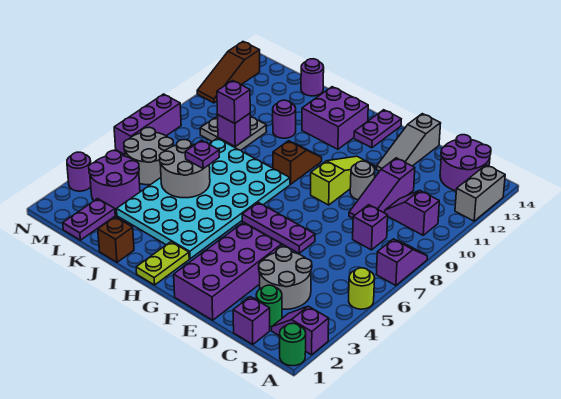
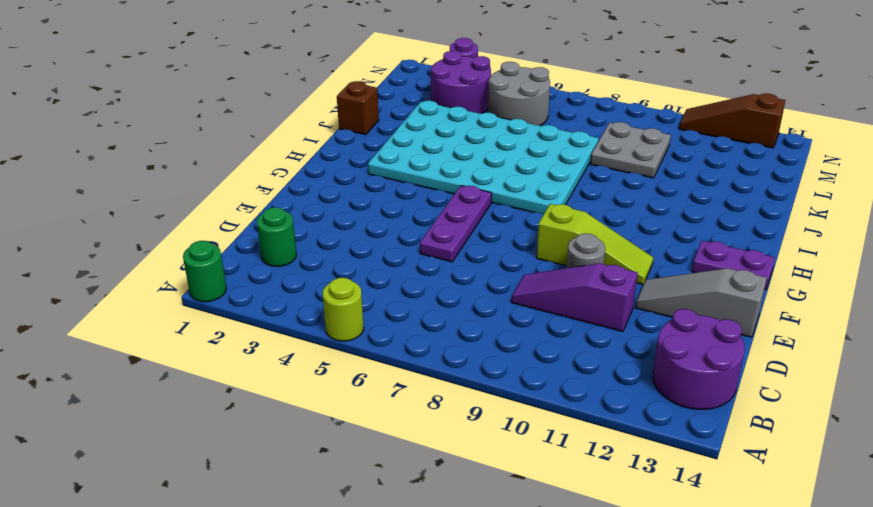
none -> purple slope A2:B2 level 1 top A
none -> purple slope A7:A8 level 1 top 7
none -> grey brick A12:A13 level 1
none -> purple slope B10:C10 level 1 top B

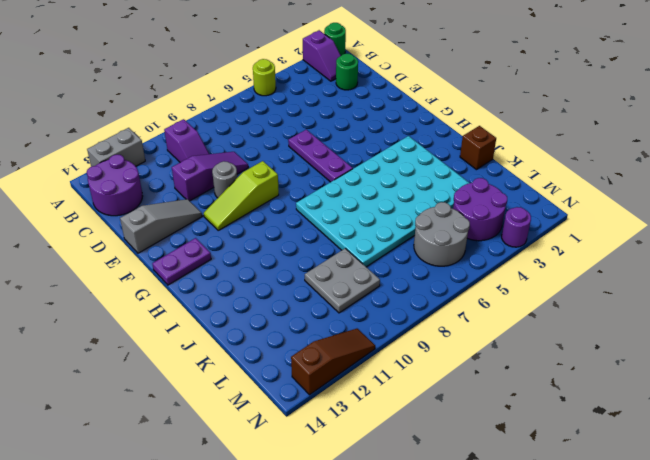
none -> purple slope A7:A8 level 1 top 7
none -> purple brick C1 level 1
none -> grey round brick C3:D4 level 1
none -> purple brick C8 level 1

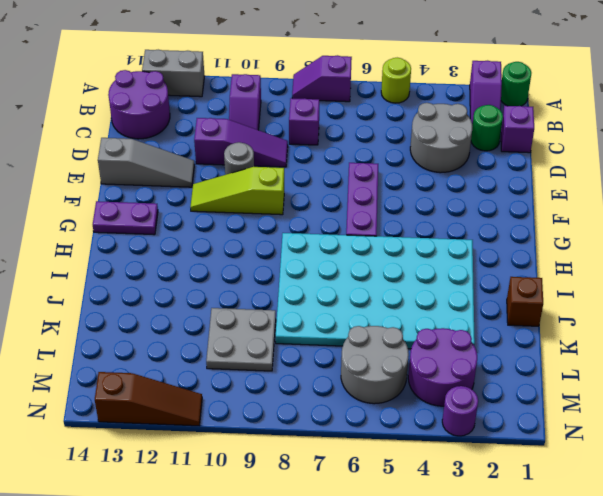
none -> purple brick E1:F4 level 1
none -> lime plate H1:H2 level 1
none -> brown slope H9:H10 level 1 top 9
none -> purple brick H12:I13 level 1

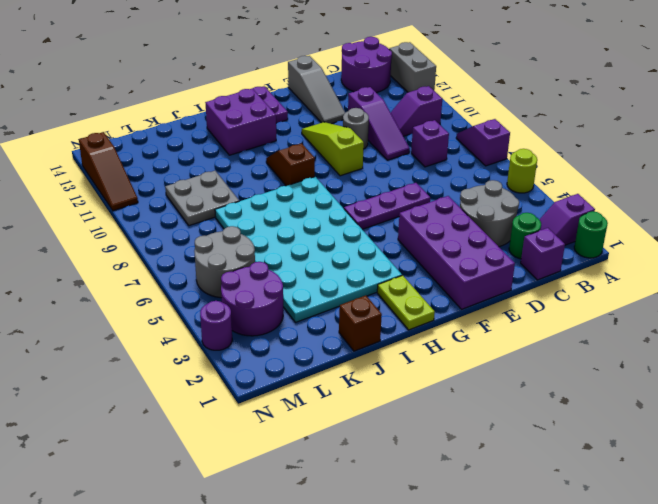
none -> purple round brick J11 level 1
none -> purple round brick K14 level 1
none -> purple plate L1:L2 level 1
none -> purple brick N6:N8 level 1

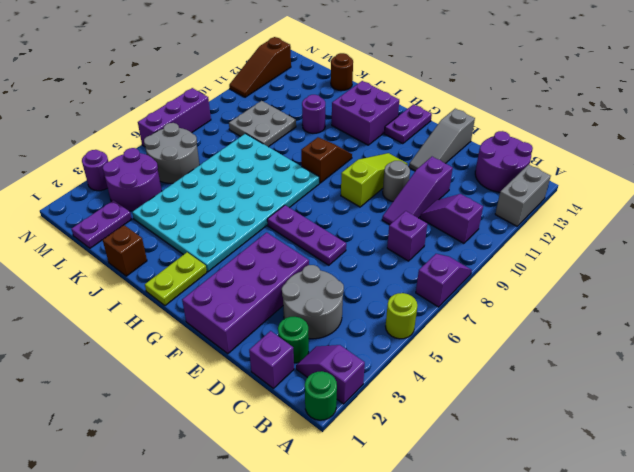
brown round brick K14 level 1 -> purple round brick K14 level 1
none -> grey round brick J5:K6 level 2
none -> purple brick K9 level 2
none -> purple plate J6 level 3
none -> purple brick K9 level 3

